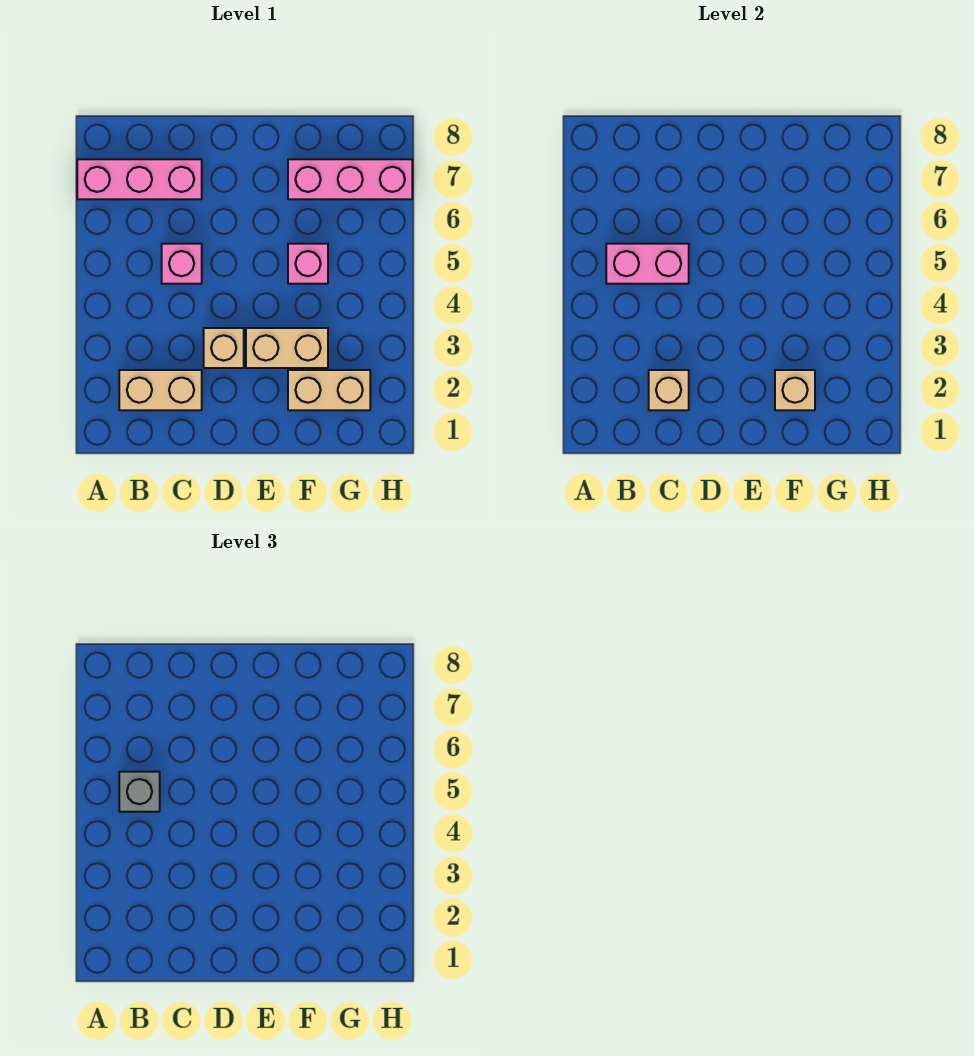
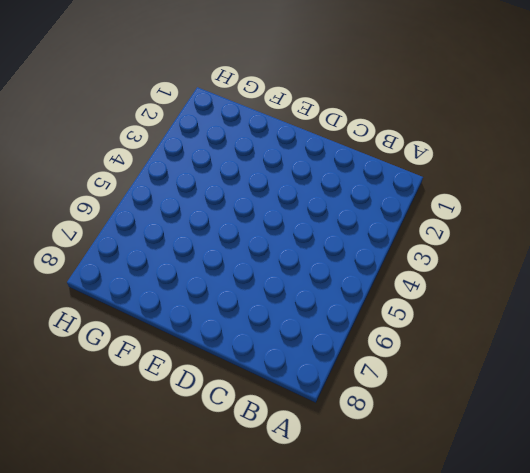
none -> pink brick A7:C7 level 1
none -> tan brick B2:C2 level 1
none -> pink brick C5 level 1

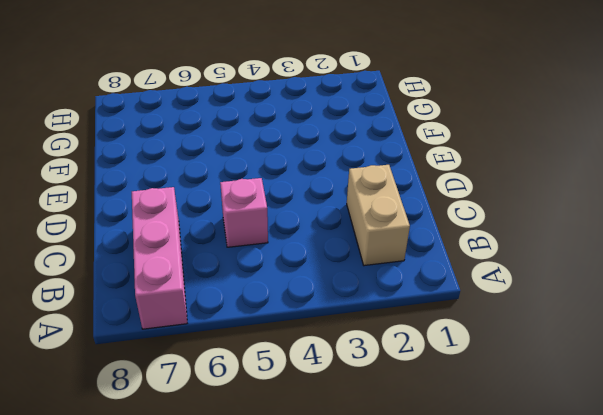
none -> tan brick D3 level 1
none -> tan brick E3:F3 level 1
none -> tan brick F2:G2 level 1

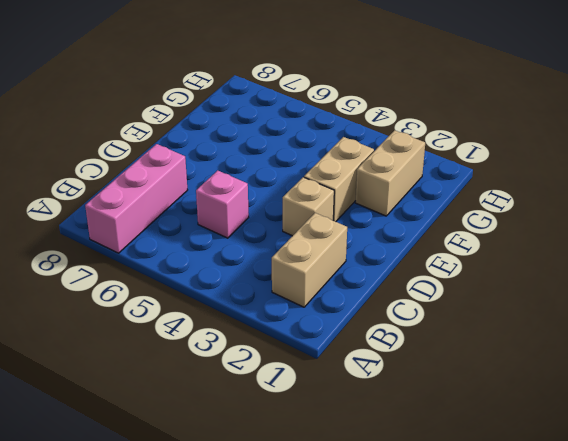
none -> pink brick F5 level 1
none -> pink brick F7:H7 level 1
none -> pink brick B5:C5 level 2

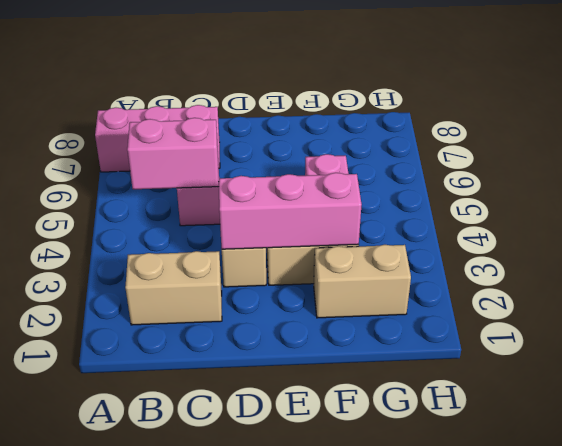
pink brick D3:F3 level 2 -> pink brick F7:H7 level 1
none -> tan brick C2 level 2
none -> tan brick F2 level 2
none -> grey brick B5 level 3

